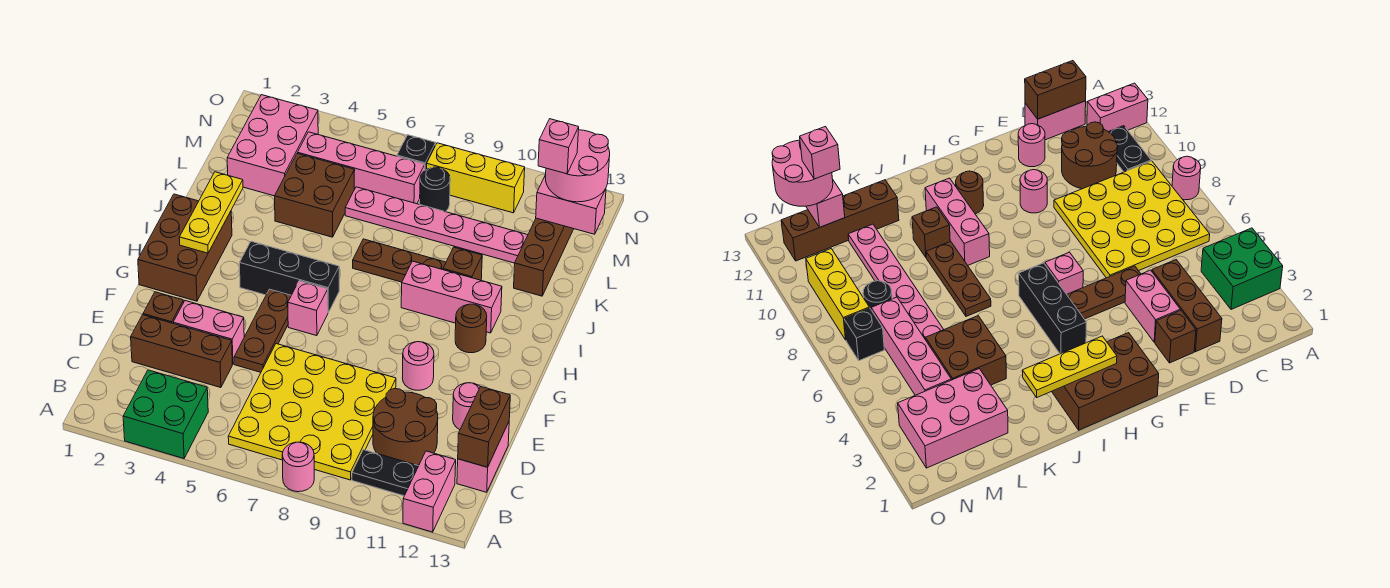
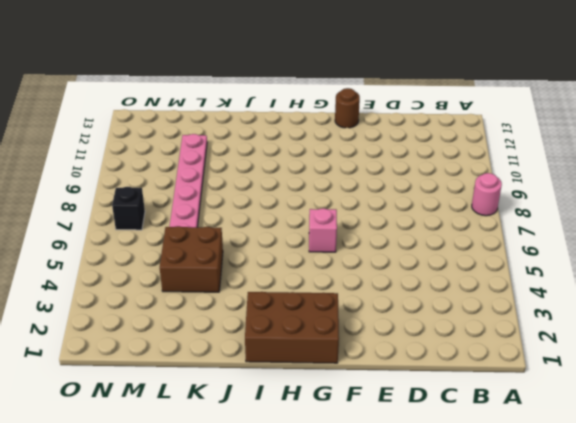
brown round brick F13 level 1 -> brown round brick H11 level 1
none -> green brick A3:B4 level 1
none -> pink brick A12:B12 level 1
none -> yellow plate B6:E9 level 1
none -> black plate B10:B11 level 1

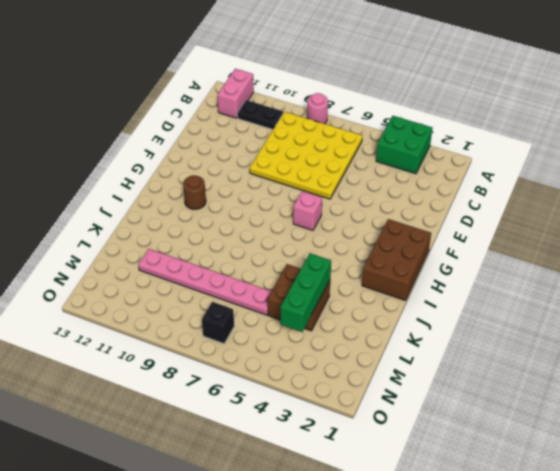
green brick K4:M4 level 2 -> none
none -> brown round brick C10:D11 level 1
none -> pink brick C13:D13 level 1
none -> brown brick D2:D4 level 1
none -> brown brick E2 level 1

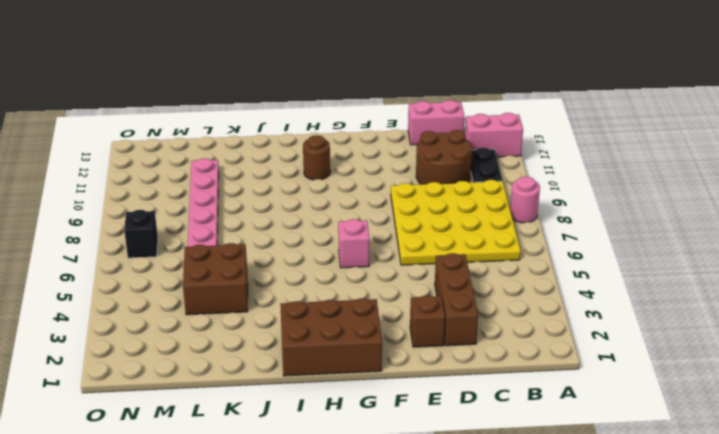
none -> green brick A3:B4 level 1
none -> pink brick E3:E4 level 1
none -> brown plate E5:G5 level 1
none -> pink round brick E12 level 1

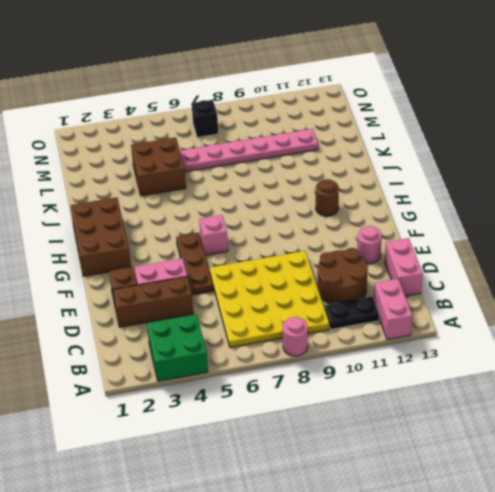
none -> pink round brick F10 level 1
none -> black brick H4:H6 level 1
none -> pink brick I9:I11 level 1
none -> brown plate J7:J9 level 1

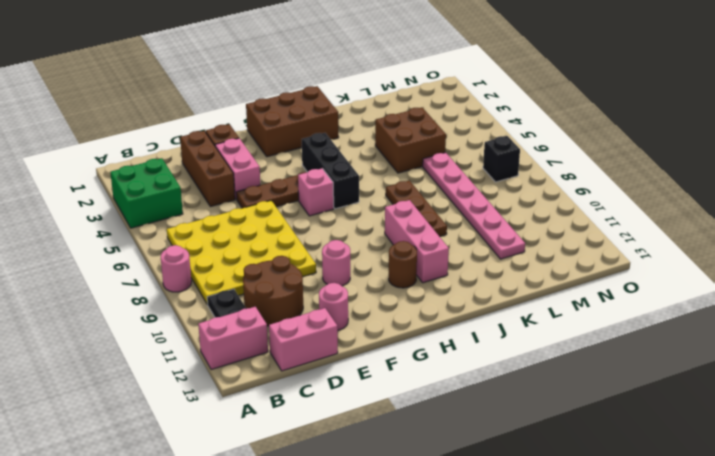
none -> brown brick J10 level 1
none -> brown brick K12:N12 level 1
none -> pink brick L2:N3 level 1
none -> pink brick M4:M7 level 1

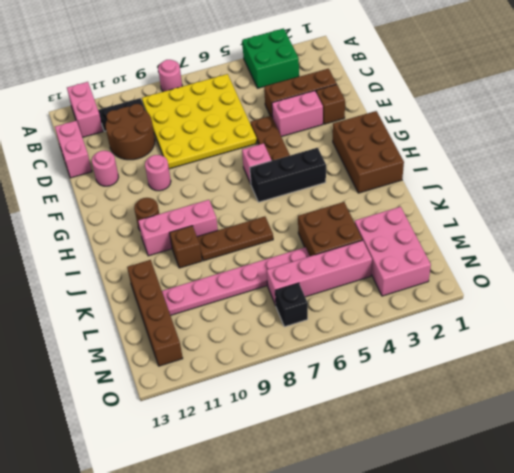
none -> black round brick M8 level 1
none -> yellow brick N8:N10 level 1
none -> brown brick C13:D13 level 2
none -> yellow plate H2:J2 level 2

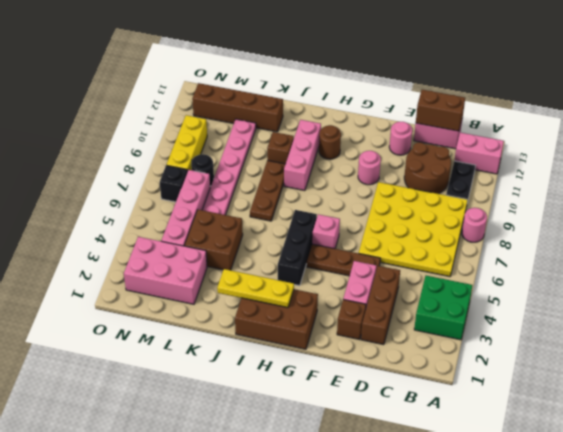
none -> pink brick M12:M13 level 2
none -> pink round brick M12:N13 level 3
none -> pink brick M12 level 4

